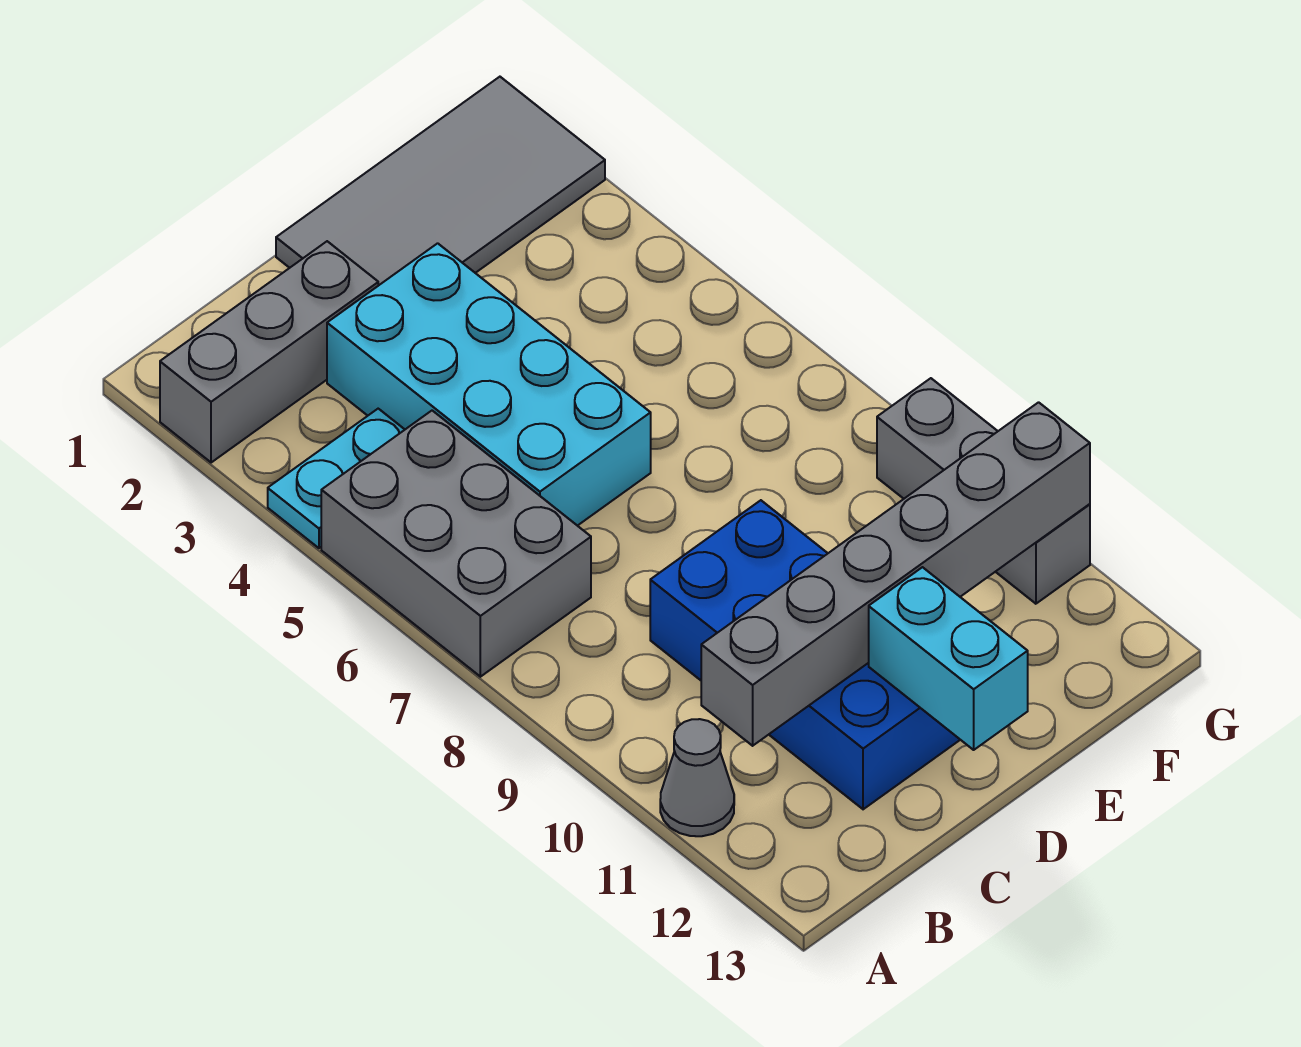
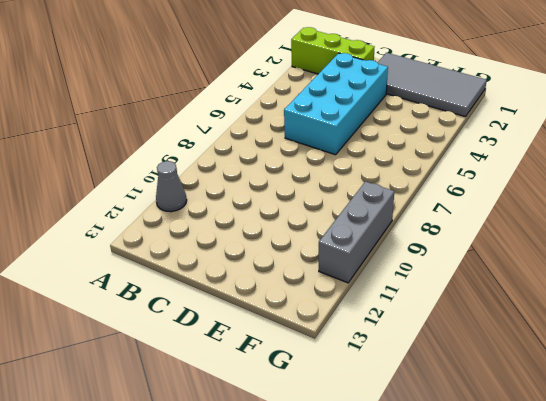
lime brick A2:C2 level 1 -> grey brick A2:C2 level 1
none -> cyan plate A4:B4 level 1
none -> grey brick A5:B7 level 1

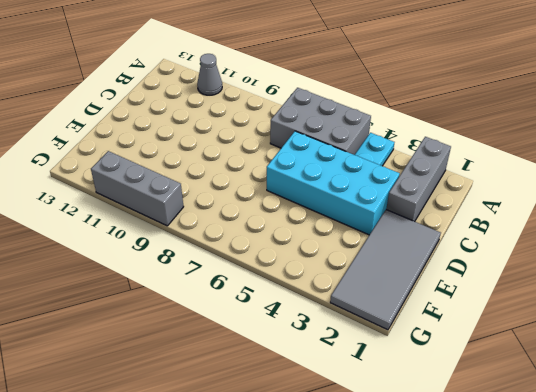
none -> blue brick C9:D12 level 1
none -> grey brick B11:G11 level 2

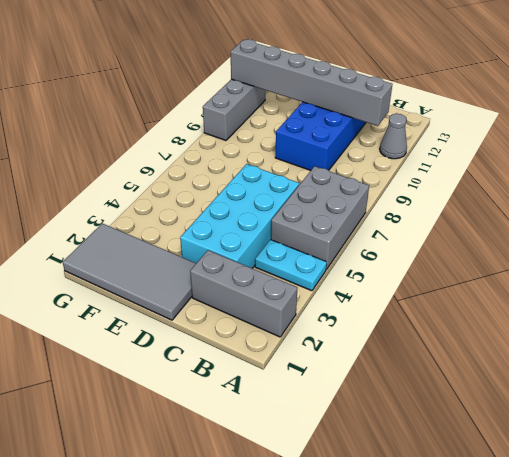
none -> cyan brick D12:D13 level 2

